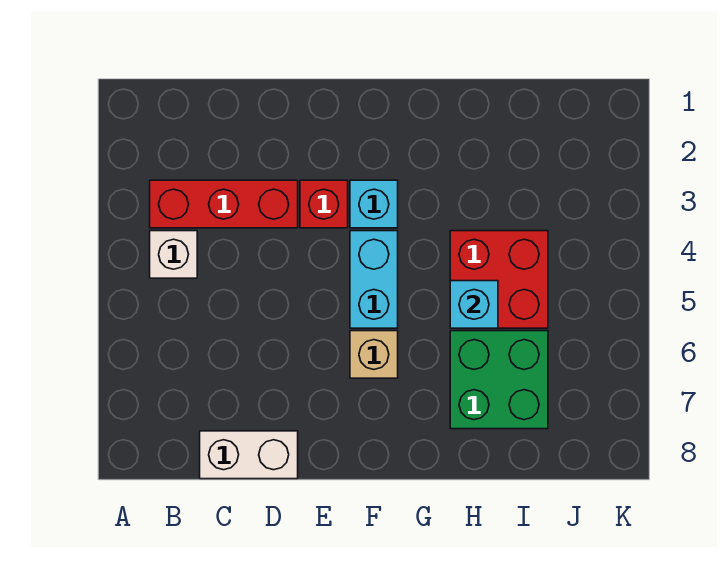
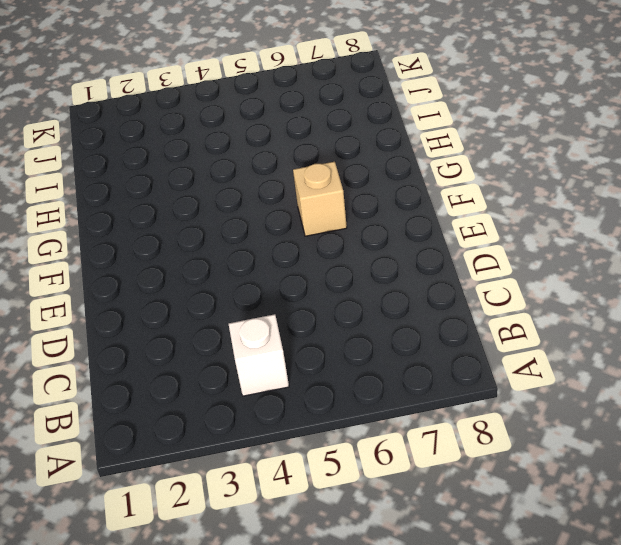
none -> red brick B3:D3 level 1
none -> white brick C8:D8 level 1

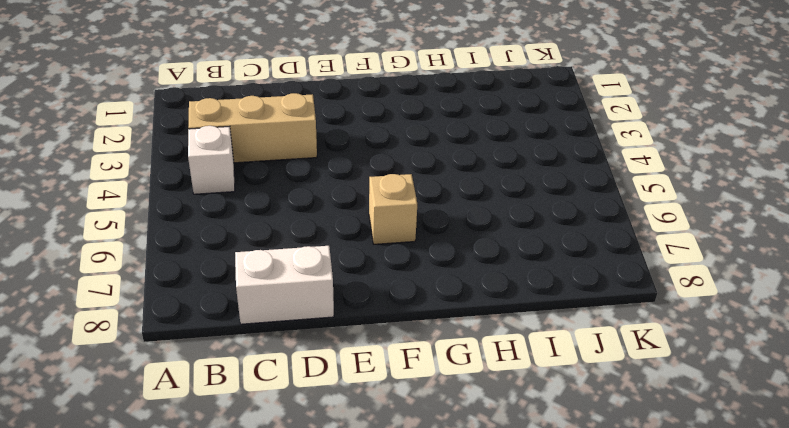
tan brick B3:D3 level 1 -> red brick B3:D3 level 1
none -> red brick E3 level 1
none -> cyan brick F3 level 1

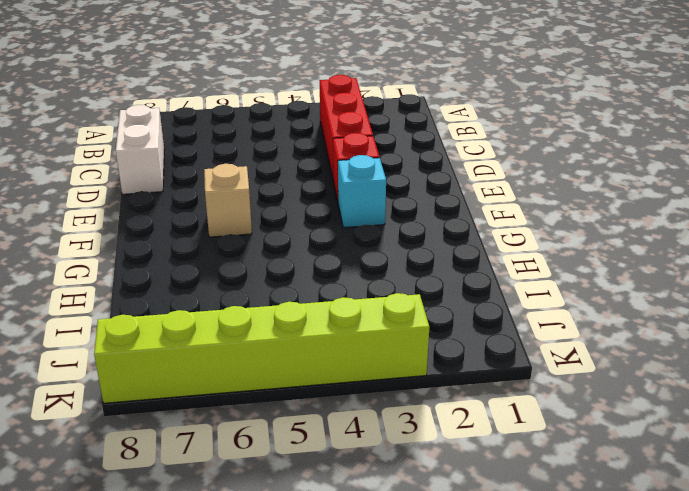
lime brick K3:K8 level 1 -> none
none -> white brick B4 level 1
none -> cyan brick F4:F5 level 1

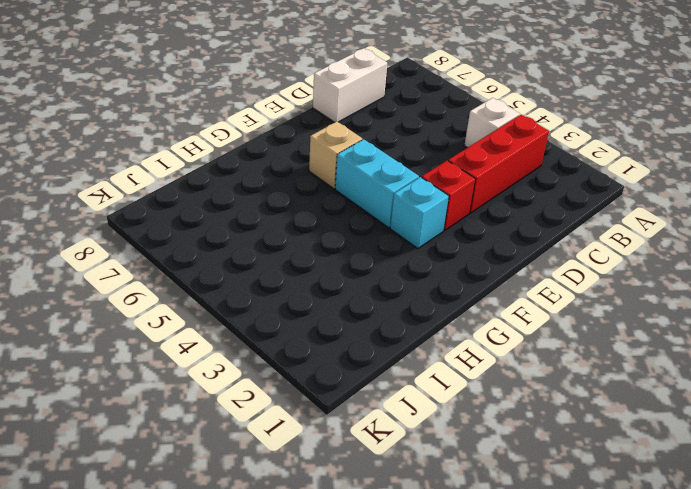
none -> red brick H4:I5 level 1
none -> green brick H6:I7 level 1

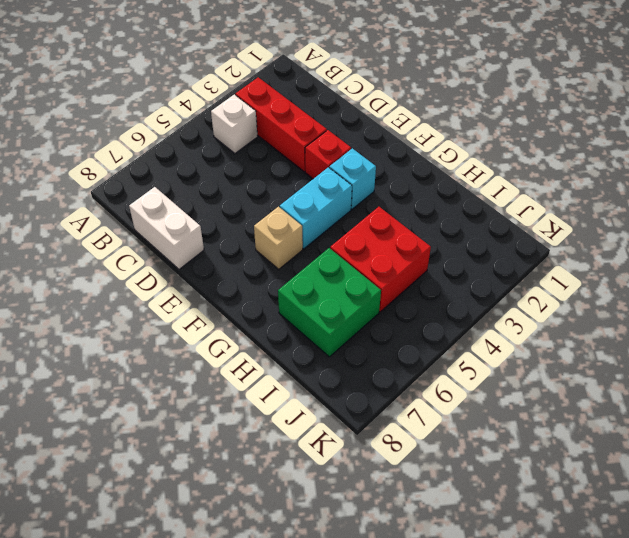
none -> cyan brick H5 level 2

